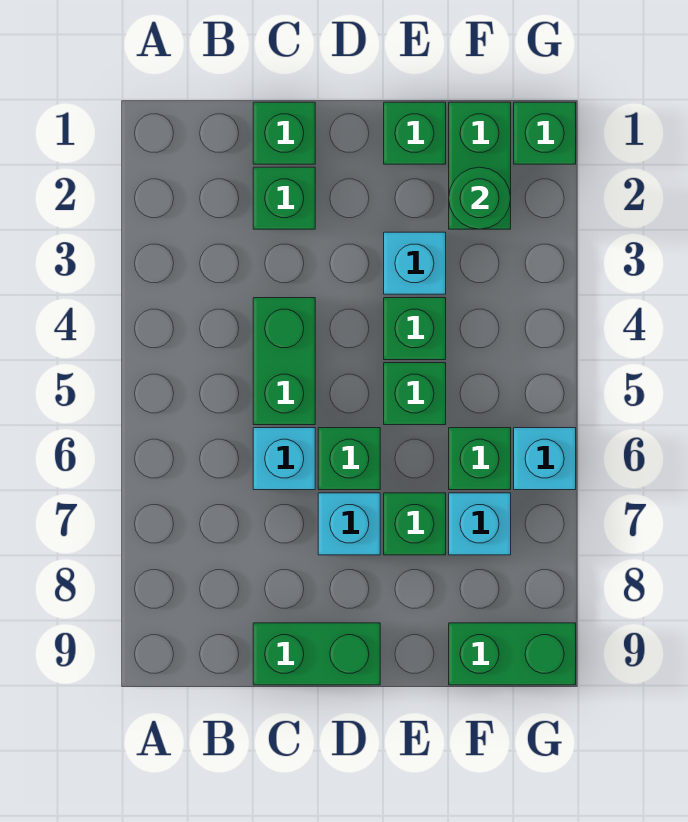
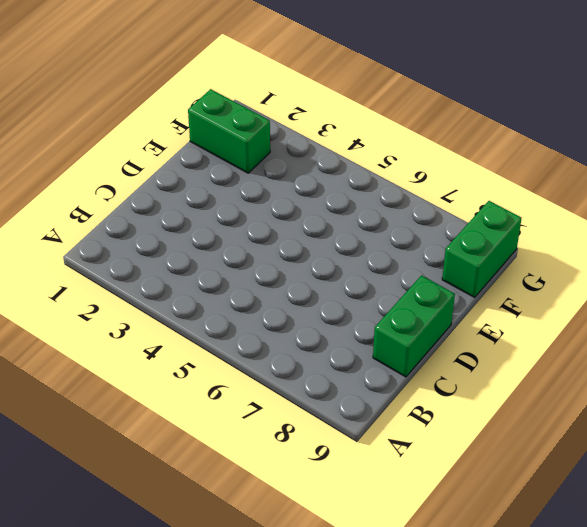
none -> green brick C1 level 1
none -> green brick C2 level 1
none -> green brick C4:C5 level 1

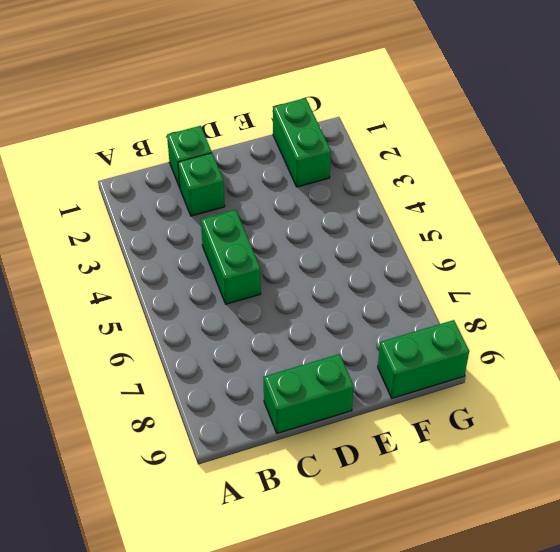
none -> cyan brick C6 level 1
none -> green brick D6 level 1
none -> cyan brick D7 level 1

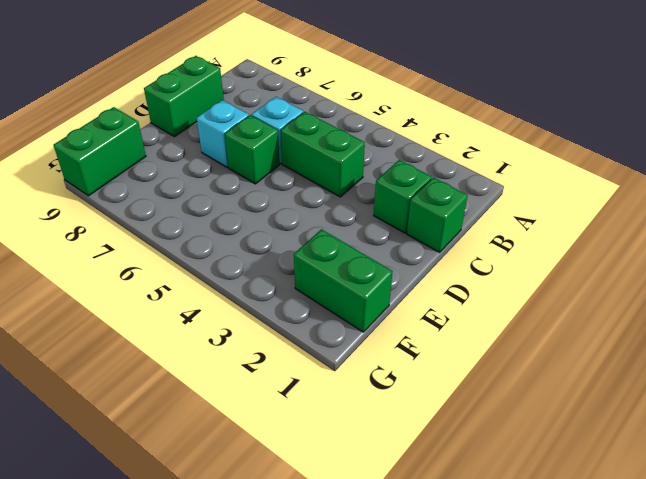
none -> green brick E1 level 1
none -> cyan brick E3 level 1
none -> green brick E4 level 1

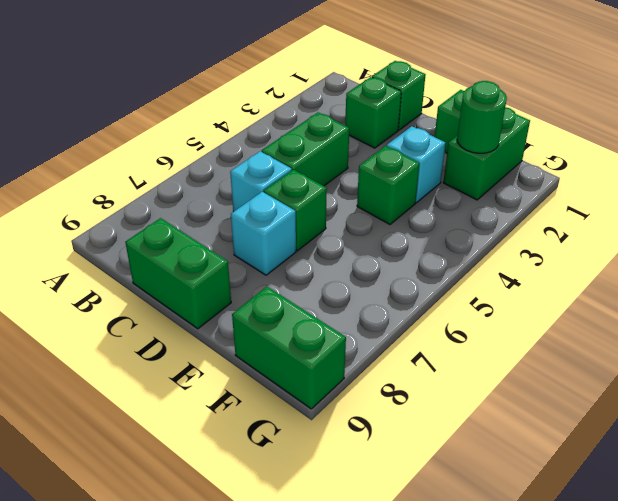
none -> green brick E5 level 1
none -> green brick E7 level 1
none -> green brick F6 level 1

